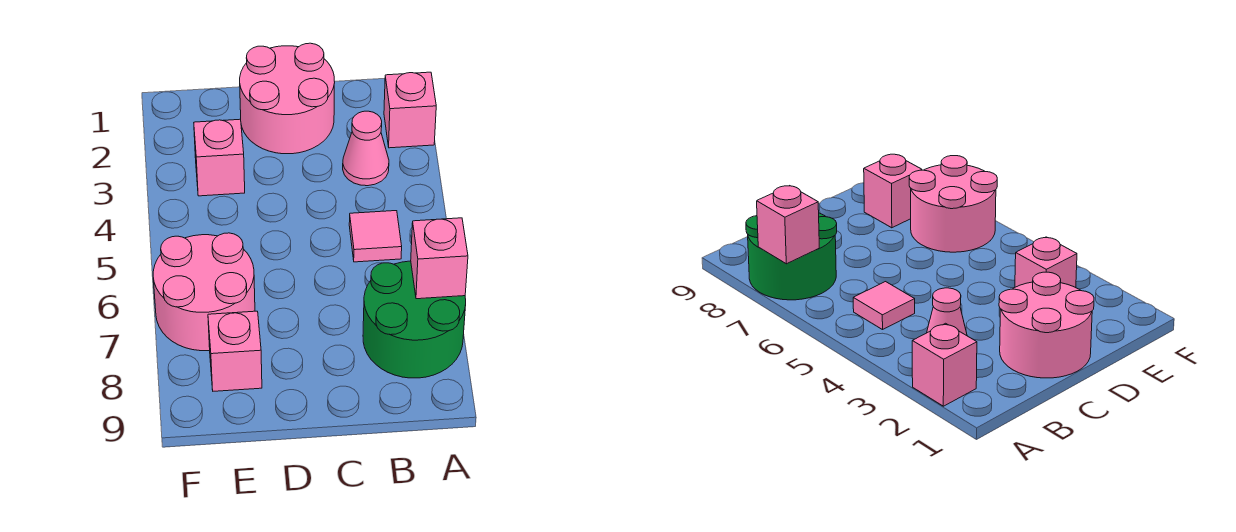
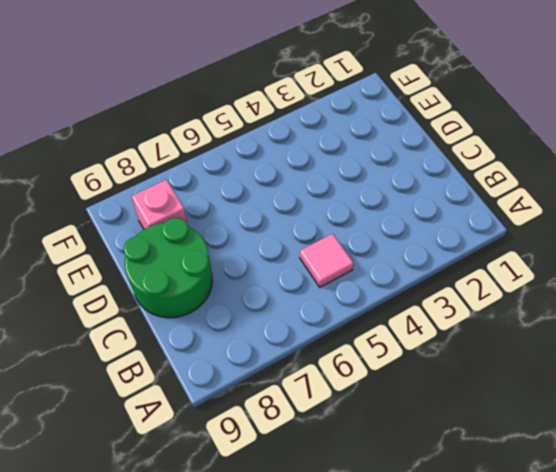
green round brick C8:D9 level 1 -> green round brick A7:B8 level 1
none -> pink brick A2 level 1
none -> pink cone B3 level 1

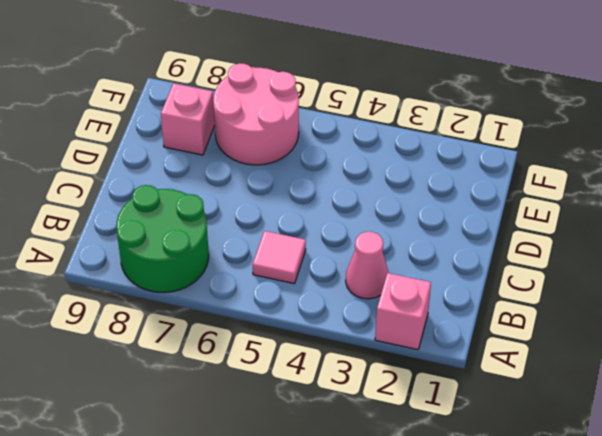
none -> pink round brick C1:D2 level 1
none -> pink brick E3 level 1

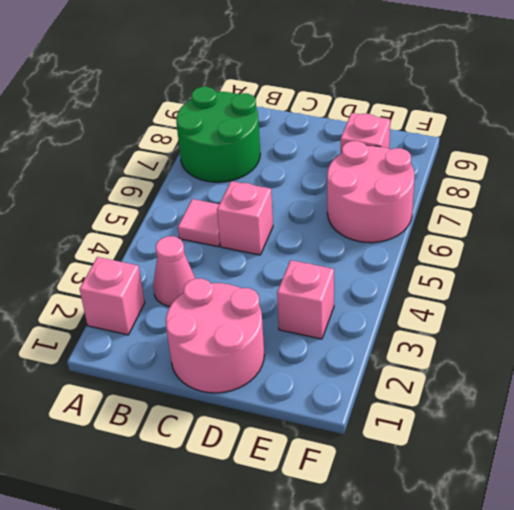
pink brick C5 level 1 -> pink brick A7 level 2

